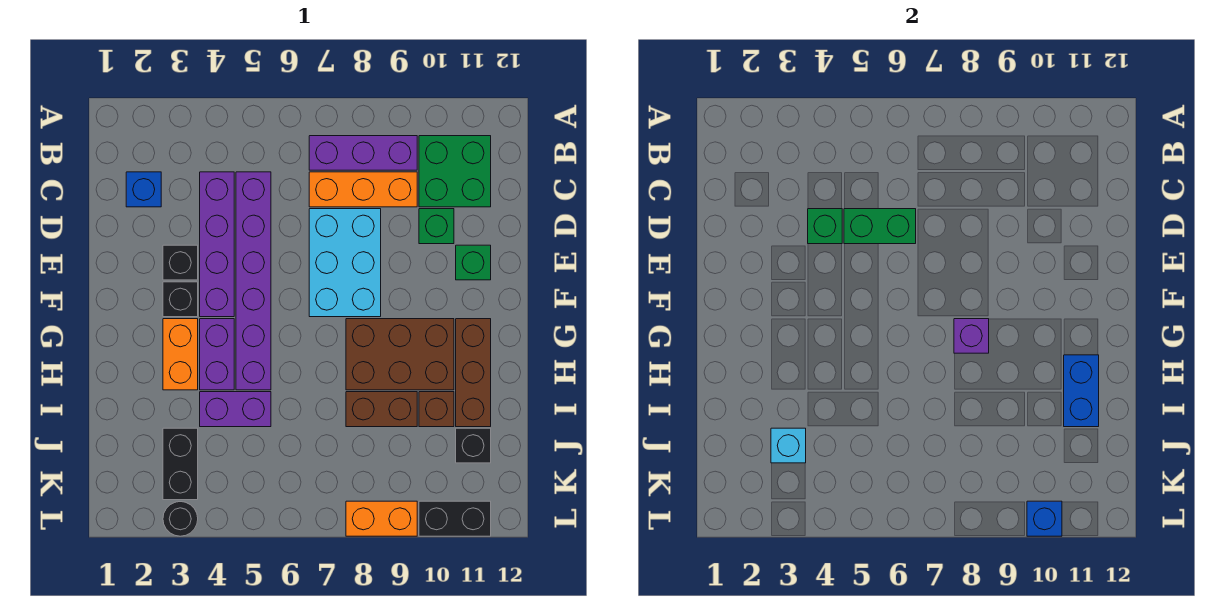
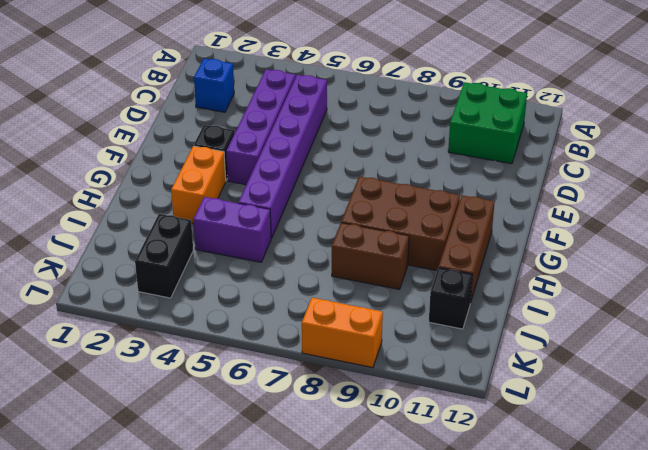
none -> purple brick B7:B9 level 1
none -> orange brick C7:C9 level 1
none -> cyan brick D7:F8 level 1

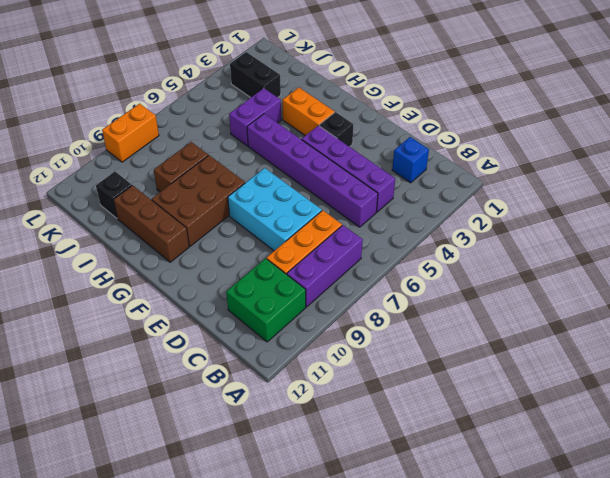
none -> green brick D10 level 1
none -> black brick E3 level 1
none -> green brick E11 level 1

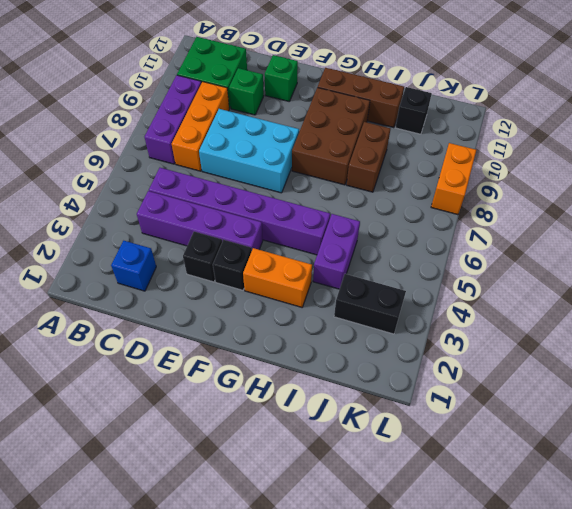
none -> purple brick G4:H4 level 1
none -> brown brick I10 level 1
none -> black round brick L3 level 1

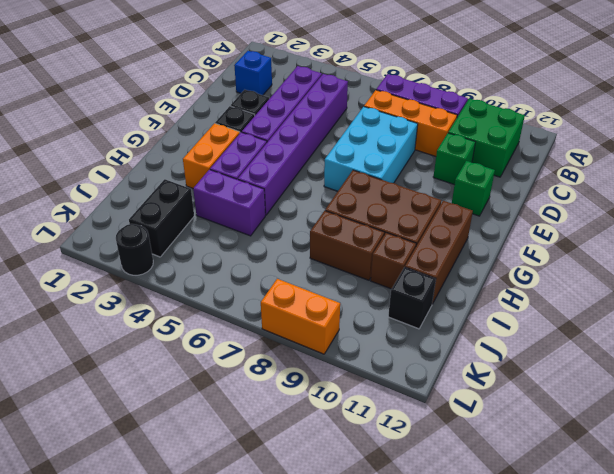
none -> black brick L10:L11 level 1
none -> green brick D4 level 2
none -> green brick D5:D6 level 2

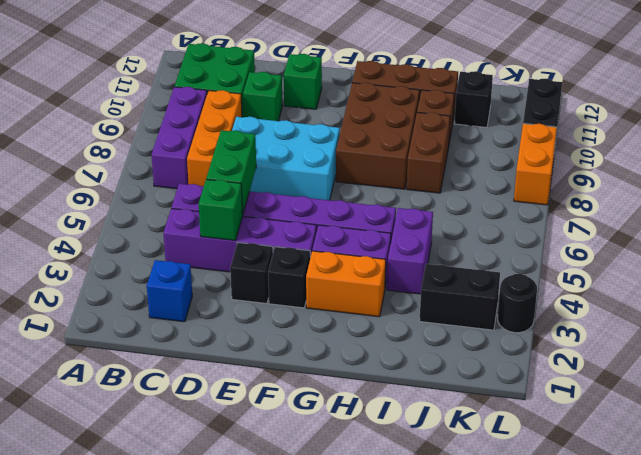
none -> purple brick G8 level 2
none -> blue brick H11:I11 level 2
none -> cyan brick J3 level 2

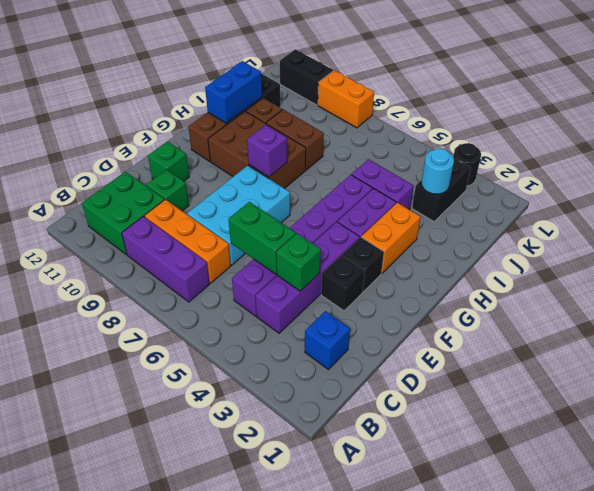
cyan round brick J3 level 2 -> cyan brick J3 level 2
none -> blue brick L10 level 2

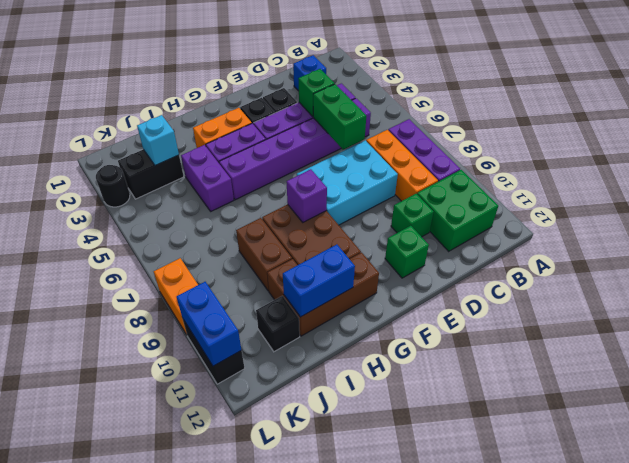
blue brick L10:L11 level 2 -> blue brick L10 level 2

